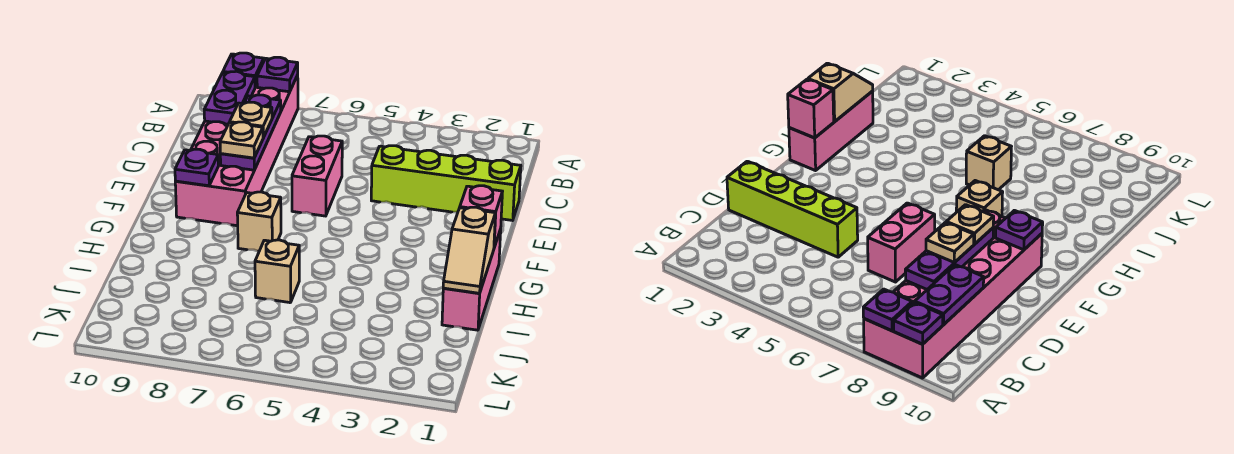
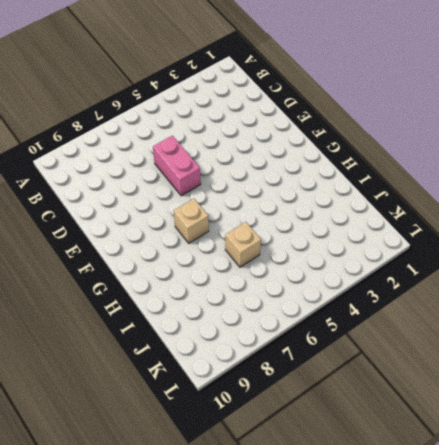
none -> pink brick A8:F9 level 1
none -> lime brick D1:D4 level 1
none -> pink brick G1:I1 level 1

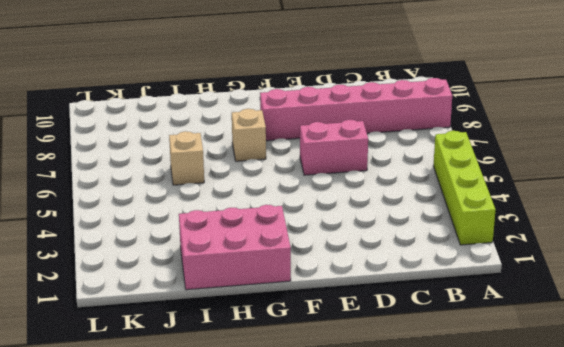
lime brick A2:A5 level 1 -> lime brick D1:D4 level 1
pink brick A8:F8 level 1 -> pink brick A8:F9 level 1
pink brick G1:I2 level 1 -> pink brick G1:I1 level 1
none -> purple plate A8 level 2
none -> purple plate A9 level 2
none -> purple plate B9:C9 level 2

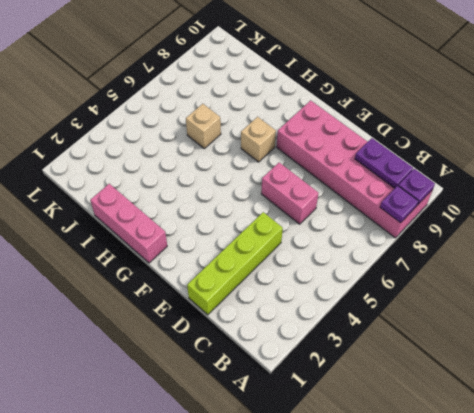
none -> purple plate C8:E8 level 2
none -> purple plate F9 level 2
none -> pink brick G1 level 2

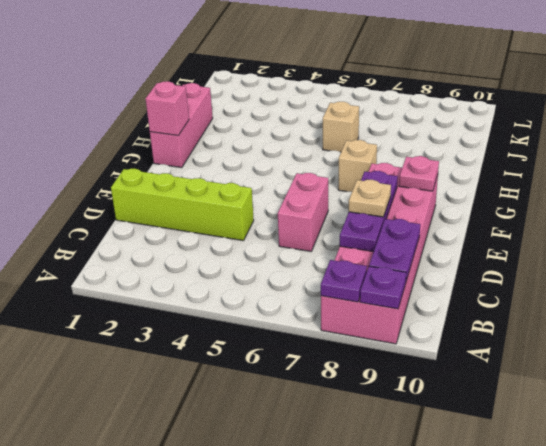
pink plate F9 level 2 -> purple plate F9 level 2
none -> tan slope H1:I1 level 2 top H
none -> tan plate E8 level 3

